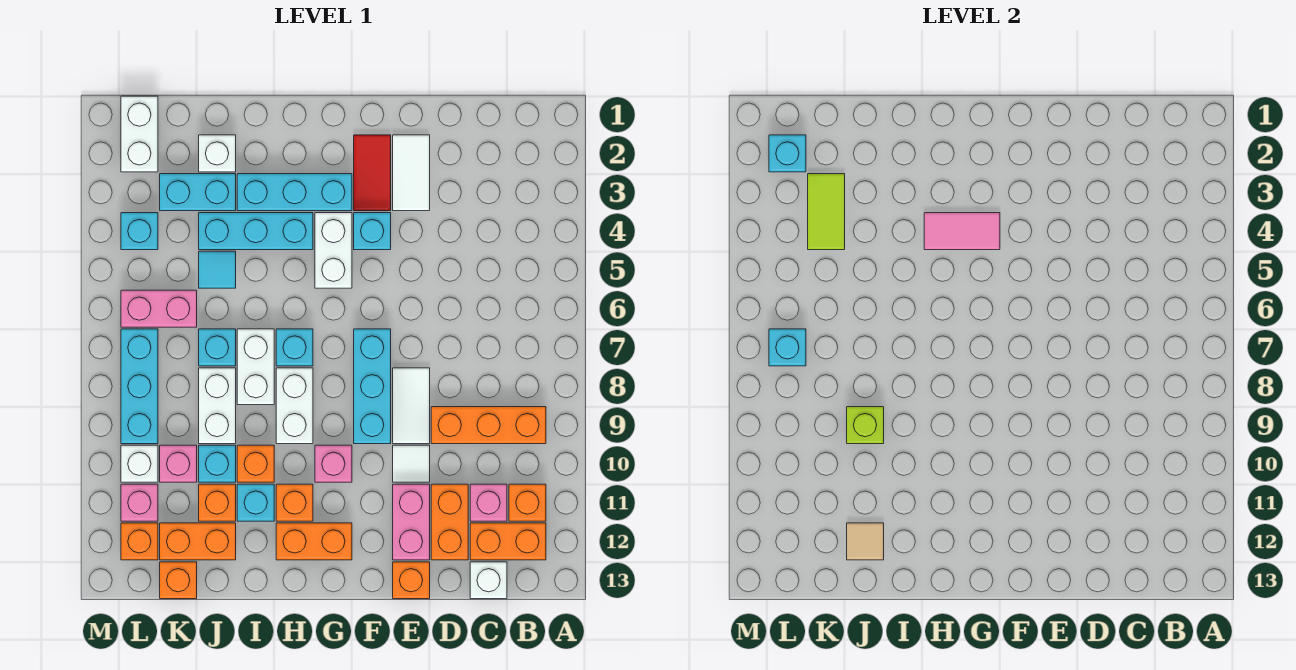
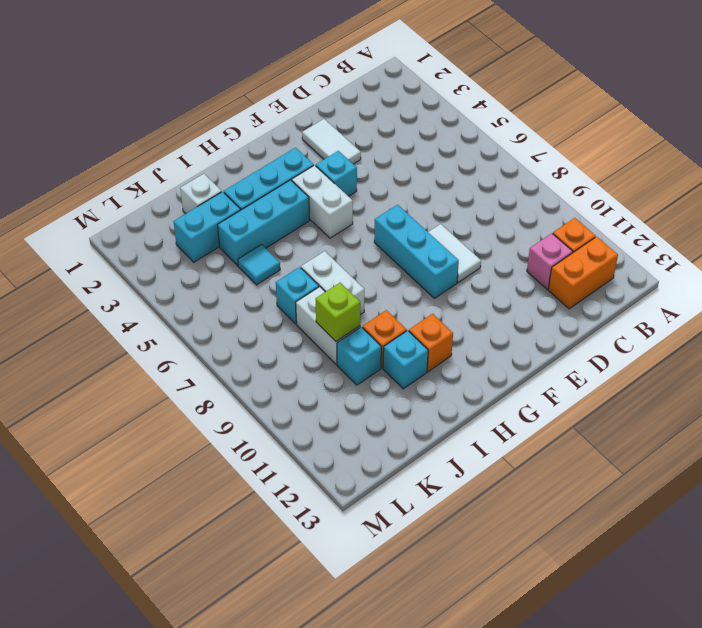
none -> orange brick B9:D9 level 1
none -> white brick C13 level 1
none -> orange brick D11:D12 level 1
none -> white tile E10 level 1

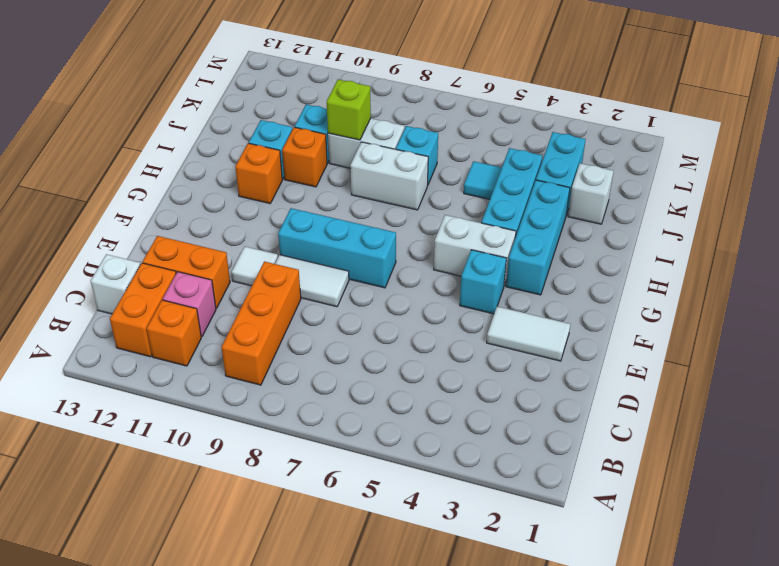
none -> pink brick E11:E12 level 1
none -> orange brick E13 level 1
none -> red tile F2:F3 level 1
none -> pink brick G10 level 1

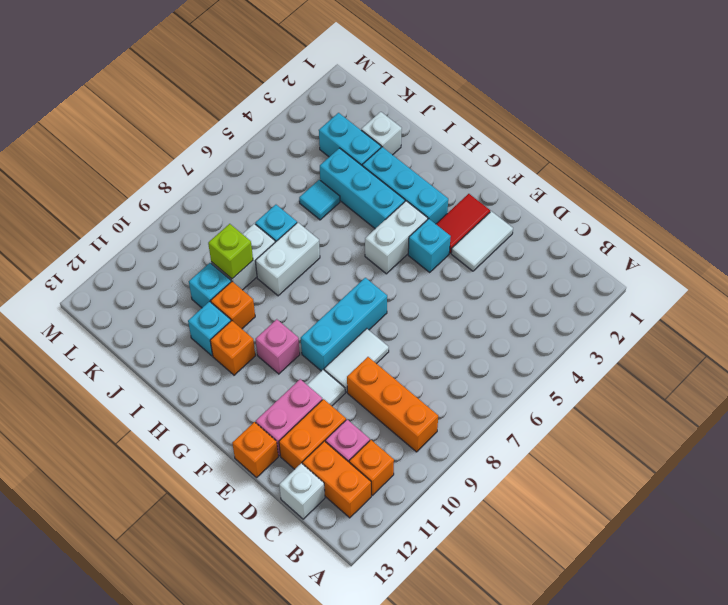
none -> orange brick G12:H12 level 1
none -> cyan brick H7 level 1
none -> white brick H8:H9 level 1
none -> orange brick J11 level 1

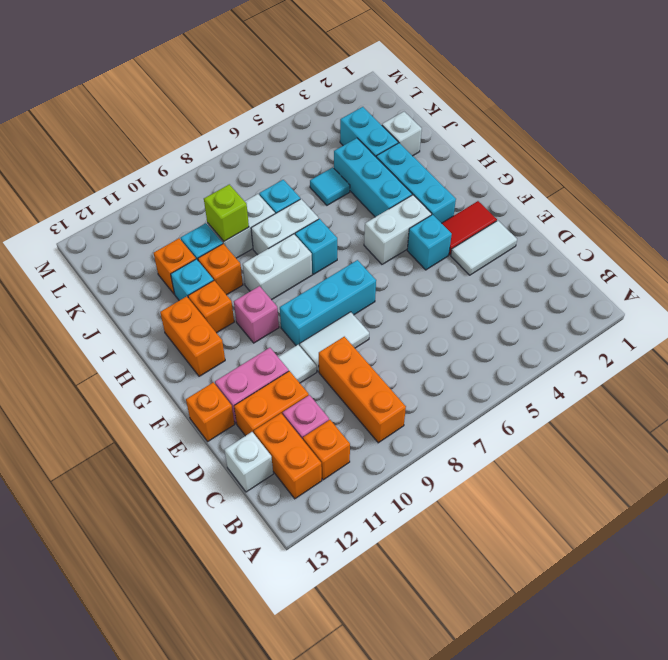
none -> orange brick J12:K12 level 1
none -> pink brick K6:L6 level 1
none -> pink brick K10 level 1
none -> orange brick K13 level 1

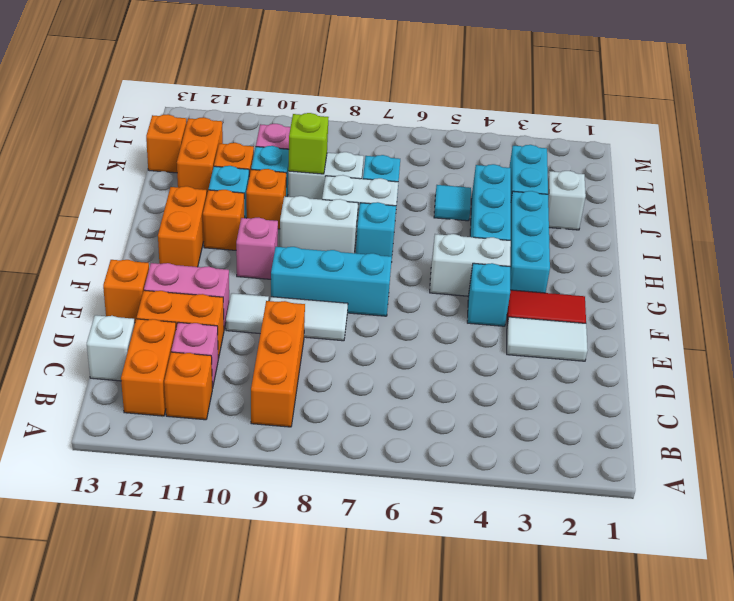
none -> pink brick K6:L6 level 1
none -> white brick L1:L2 level 1
none -> cyan brick L4 level 1
none -> cyan brick L7:L9 level 1

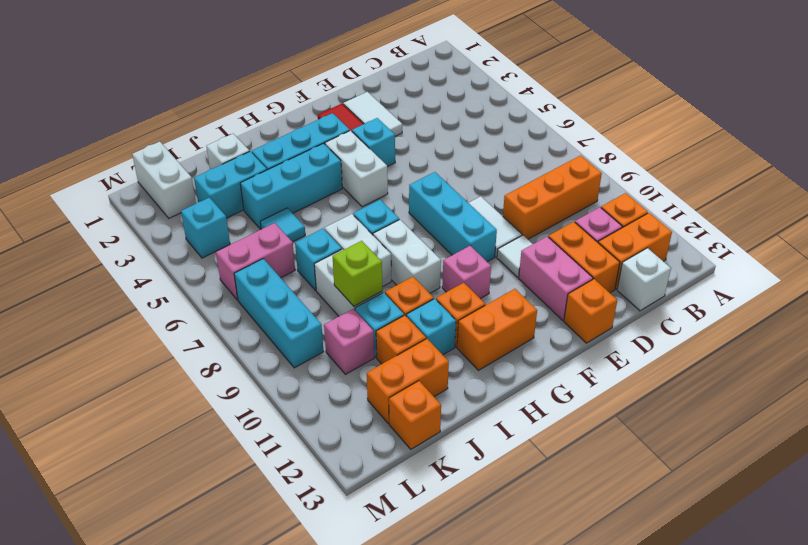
none -> white brick L10 level 1
none -> pink brick L11 level 1
none -> orange brick L12 level 1
none -> pink tile G4:H4 level 2

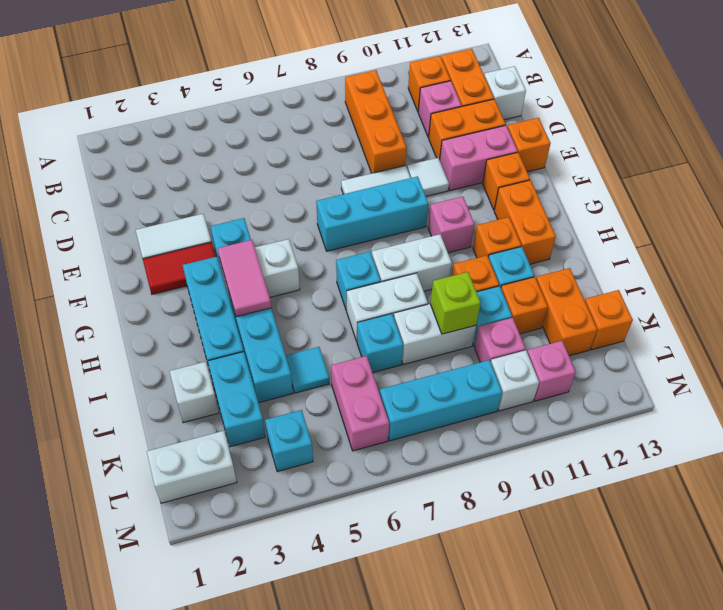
orange brick F12 level 1 -> orange brick L12 level 1
none -> tan tile J12 level 2
none -> lime tile K3:K4 level 2
none -> cyan brick L2 level 2
none -> cyan brick L7 level 2

